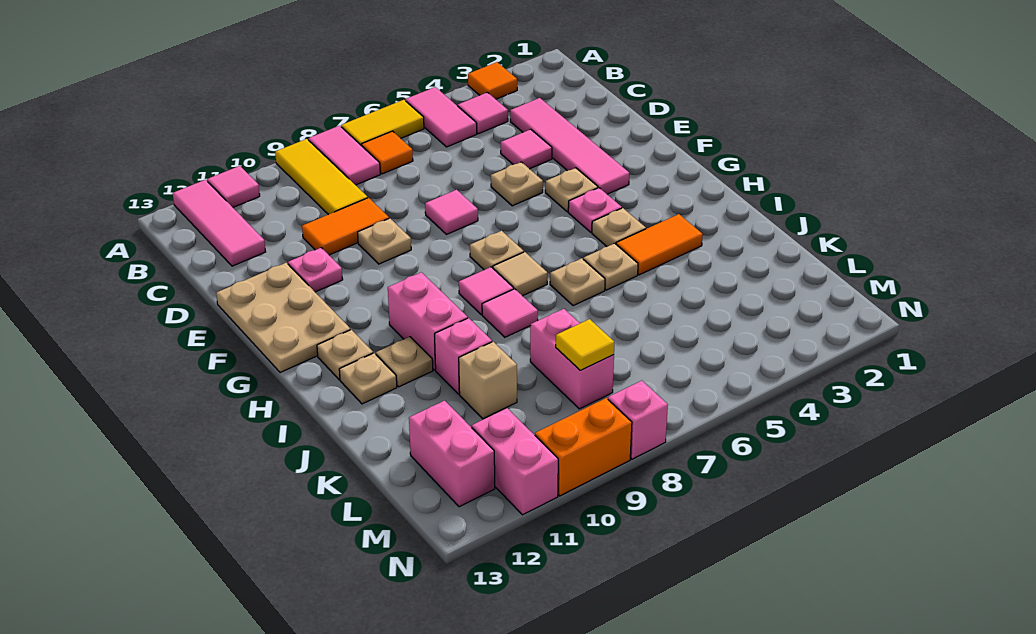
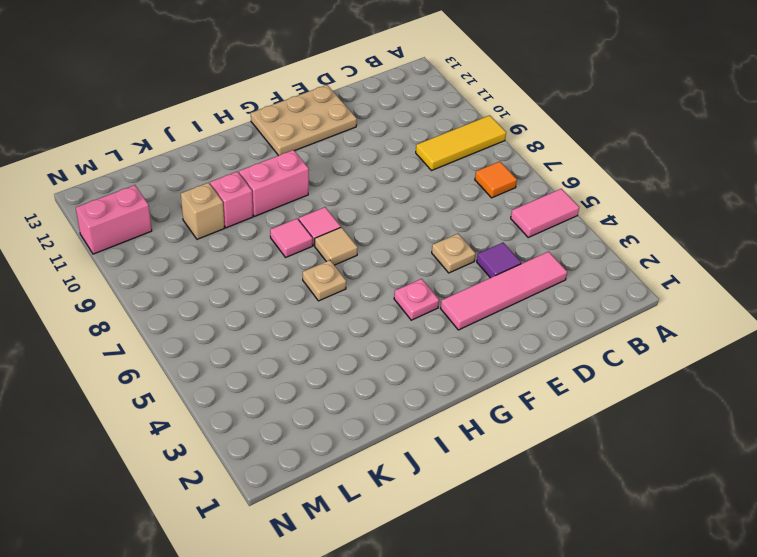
purple tile D4 level 1 -> pink tile D4 level 1
none -> orange tile A3 level 1
none -> yellow tile A6:A7 level 1
none -> pink tile A8:B8 level 1
none -> pink tile A11 level 1

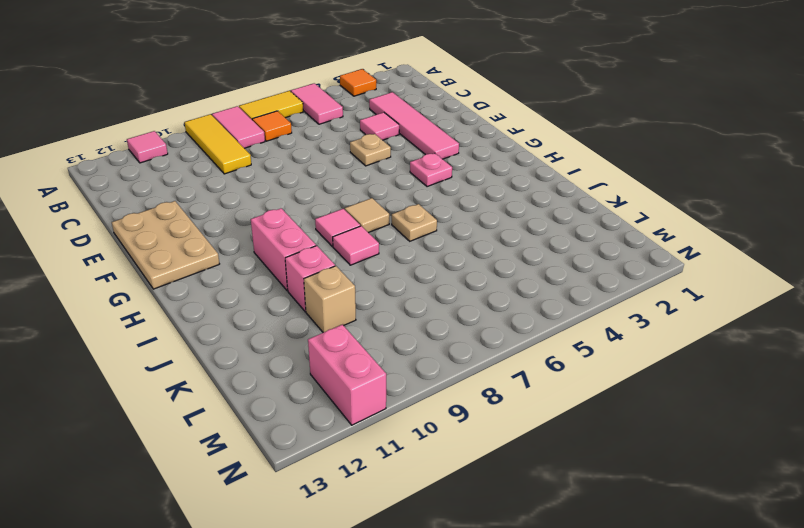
none -> pink tile A12:C12 level 1
none -> pink tile B4 level 1
none -> orange tile D9:D10 level 1
none -> pink tile E7 level 1

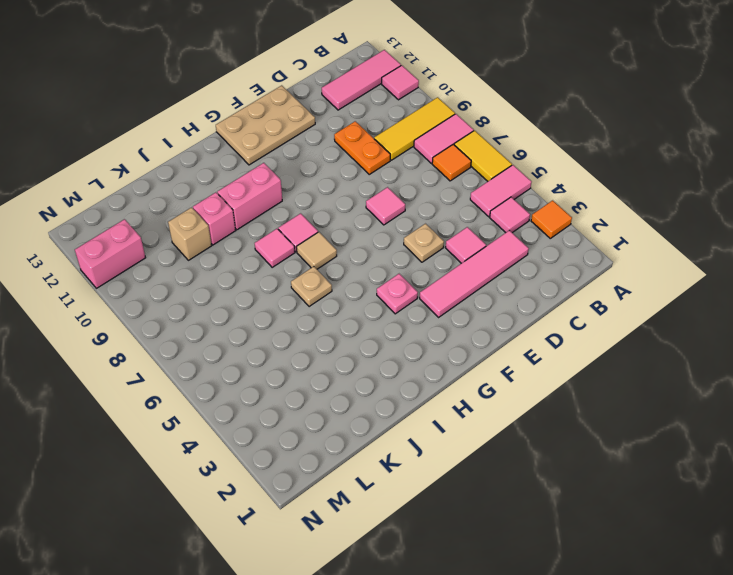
orange plate D9:D10 level 1 -> orange tile D9:D10 level 1
none -> tan plate E9 level 1
none -> pink plate E11 level 1
none -> tan plate F4 level 1
none -> tan plate G7 level 1

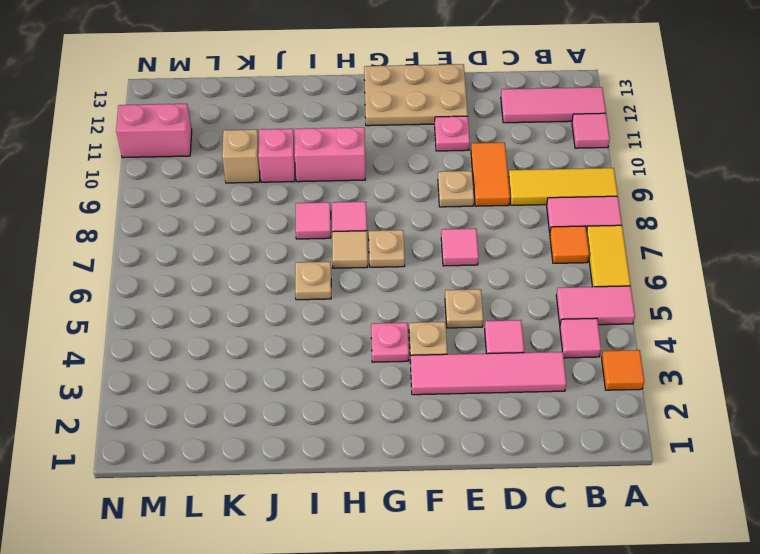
none -> tan plate H4 level 1
none -> tan plate H12 level 1
none -> orange tile I3:I4 level 1
none -> tan plate I5 level 1

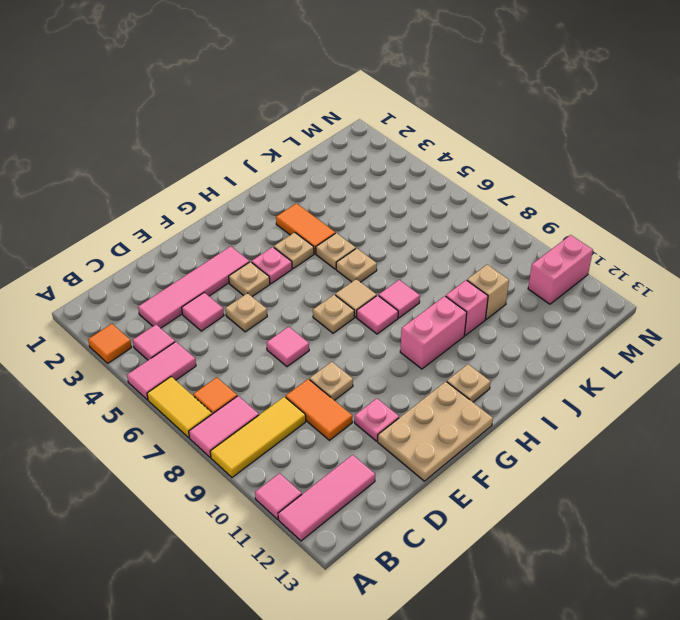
none -> tan plate I11 level 1
none -> tan plate I12 level 1
none -> pink brick K8:L8 level 1
none -> pink brick L12:M12 level 1

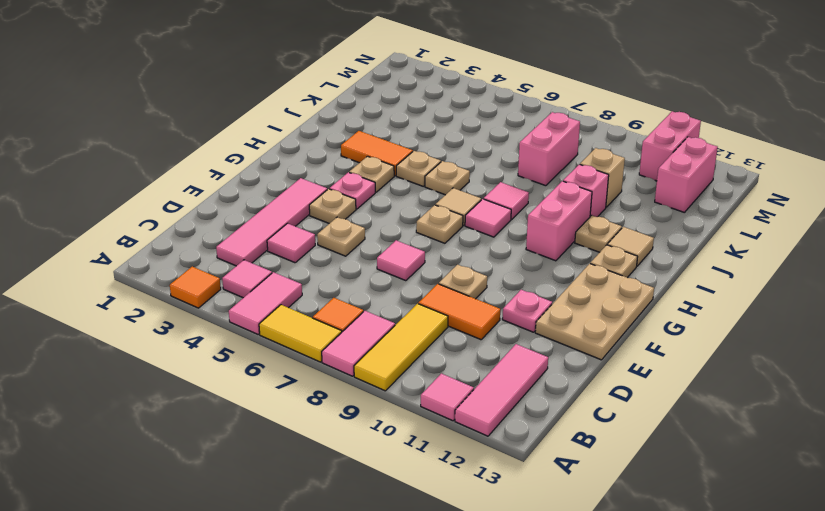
tan tile I12 level 1 -> tan plate I12 level 1
none -> pink brick N8 level 1
none -> orange brick N9:N10 level 1
none -> yellow tile L8 level 2

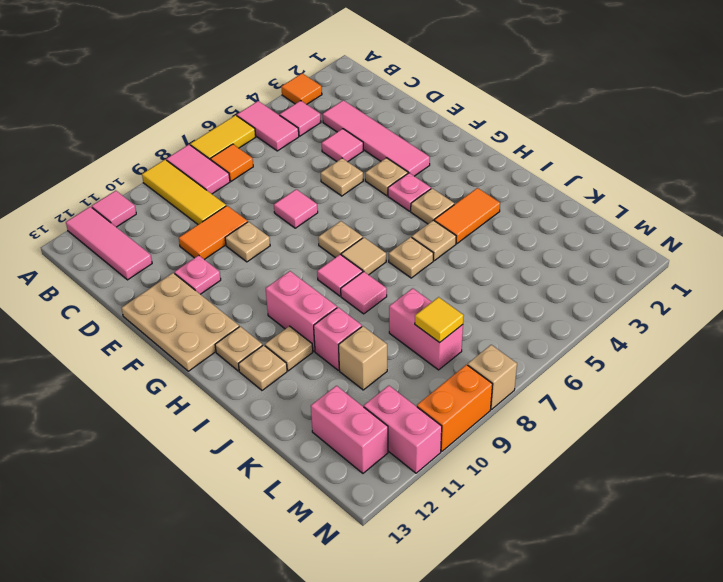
tan brick N8 level 1 -> pink brick N8 level 1

